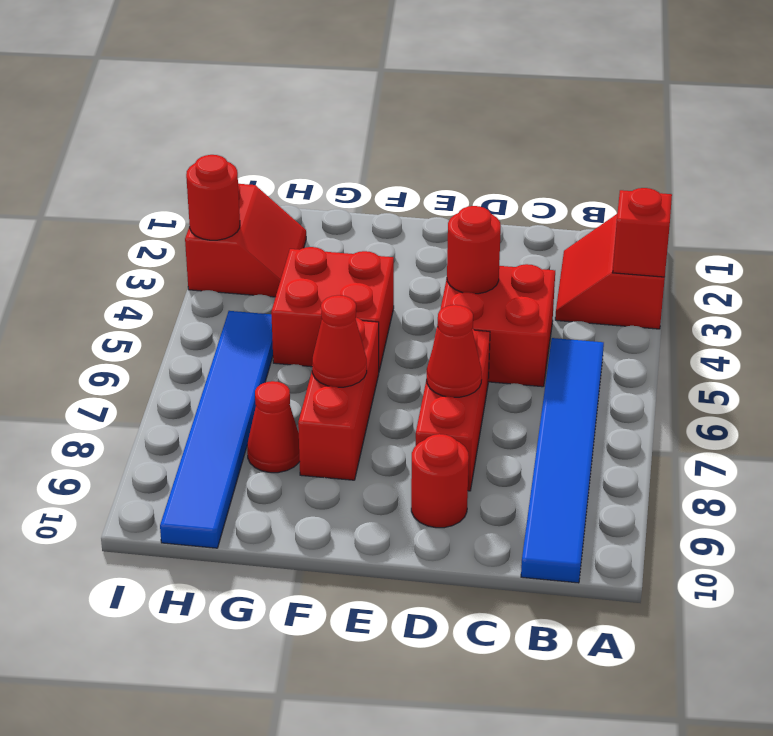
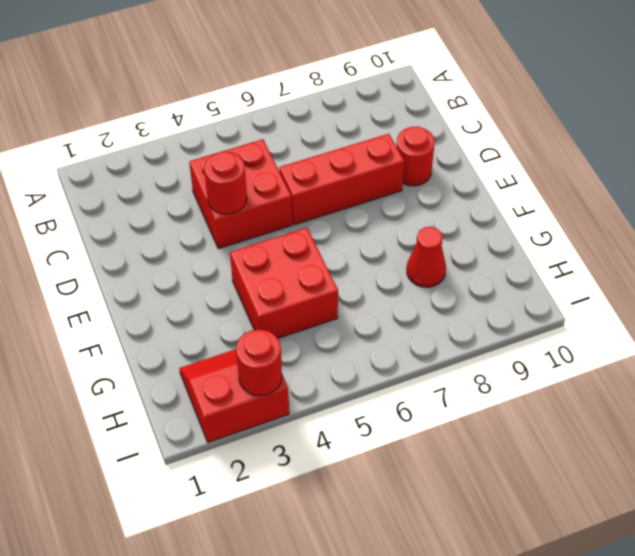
none -> red slope A2:B3 level 1 top A
none -> blue tile B5:B10 level 1
none -> red brick F6:F8 level 1

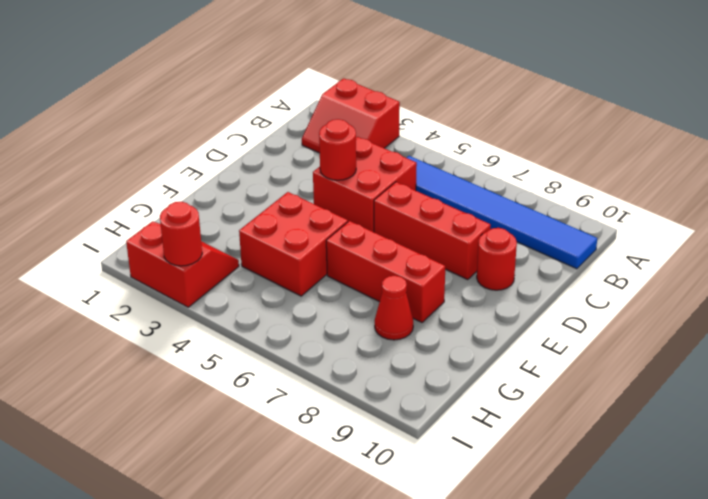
none -> blue tile H5:H10 level 1
none -> red brick A3 level 2
none -> red cone D7 level 2

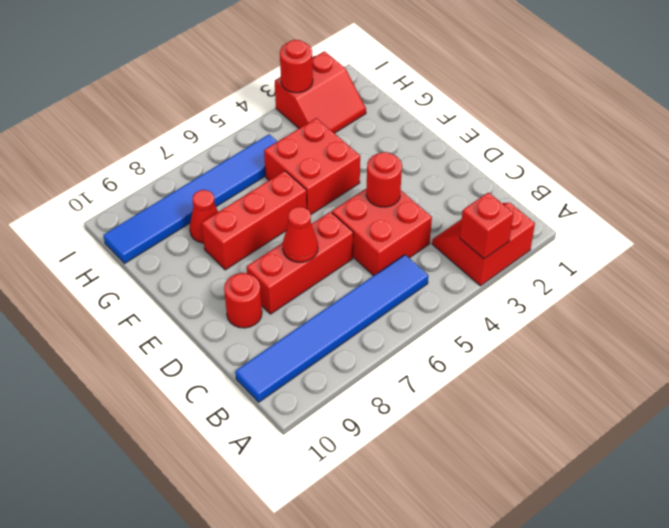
none -> red cone F7 level 2

